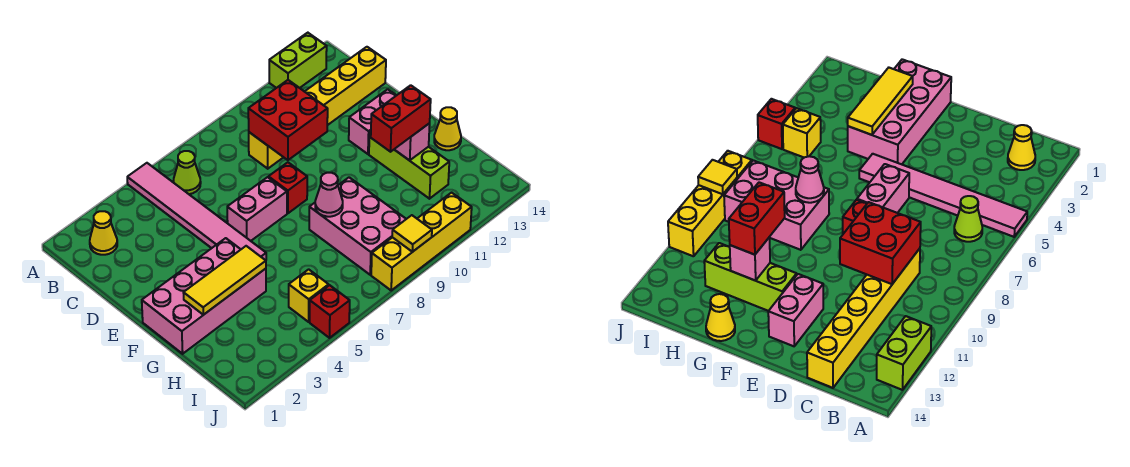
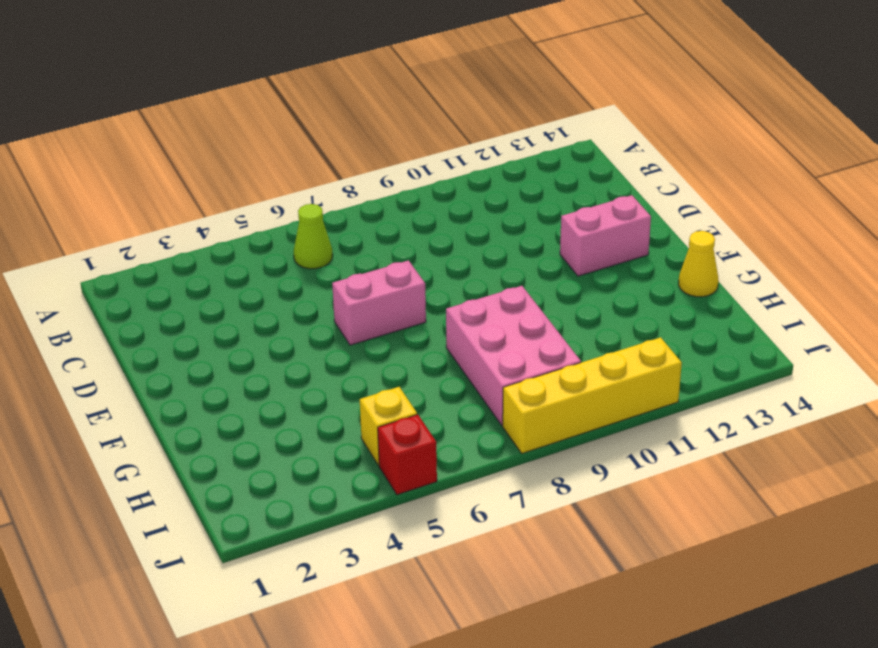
none -> pink tile A5:F5 level 1
none -> lime brick A12:A13 level 1
none -> yellow cone B2 level 1

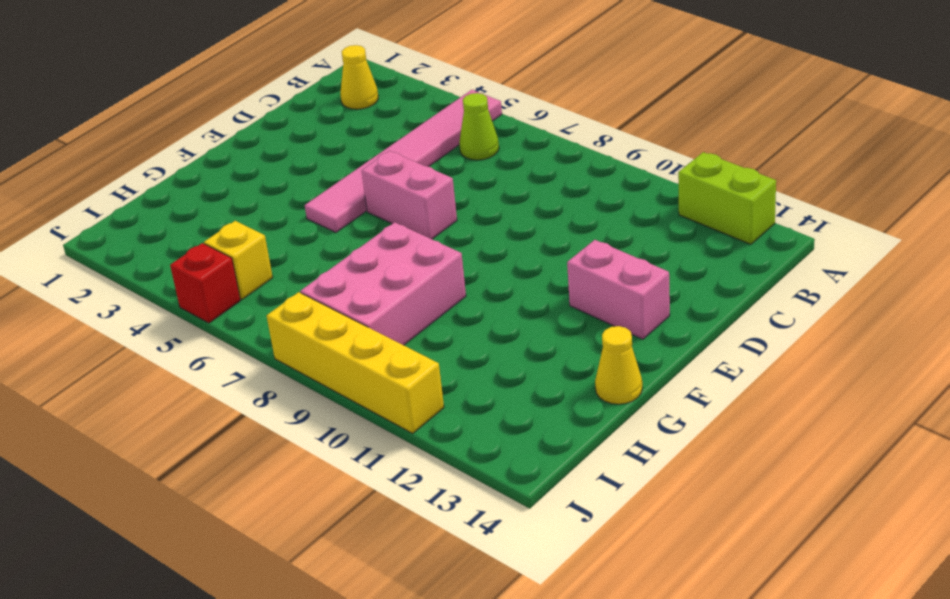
none -> yellow brick C9:C14 level 1
none -> red brick E8 level 1
none -> pink brick F1:G4 level 1

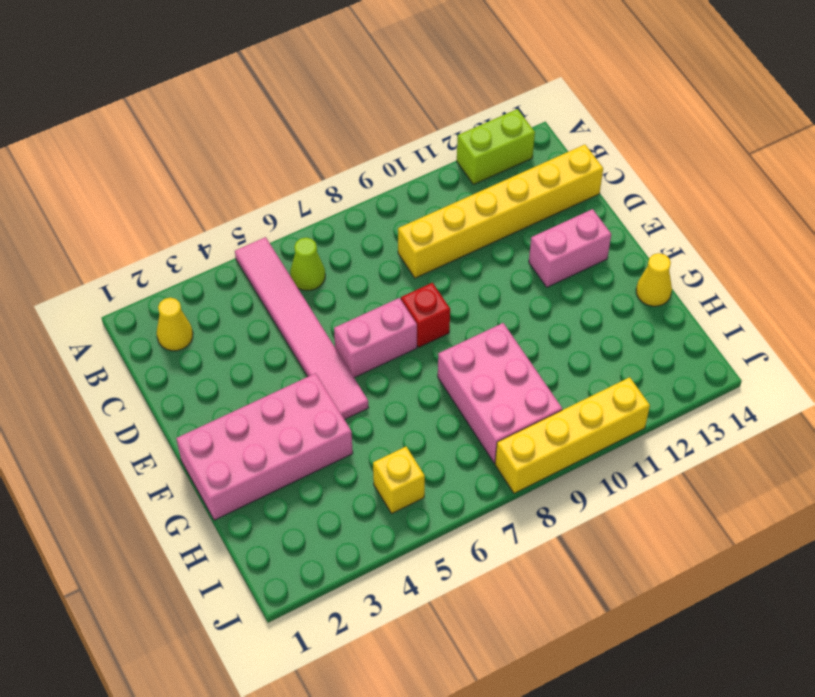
none -> lime brick F12:H12 level 1
none -> red brick J5 level 1
none -> red brick C9:D10 level 2

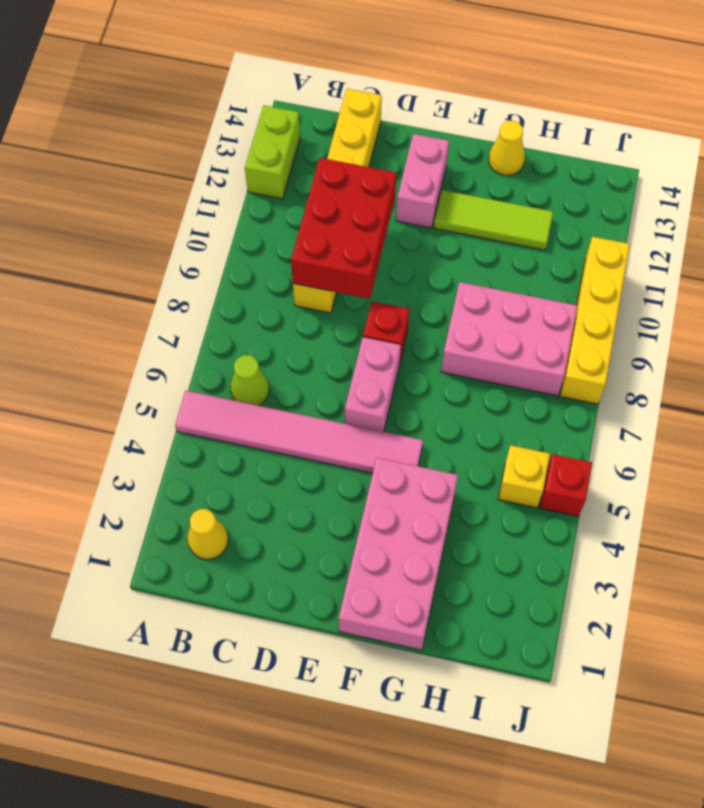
red brick C9:D11 level 2 -> red brick C9:D10 level 2
lime tile F12:H12 level 1 -> lime brick F12:H12 level 1
none -> yellow tile G2:G4 level 2
none -> pink cone G8 level 2
none -> pink brick G12 level 2

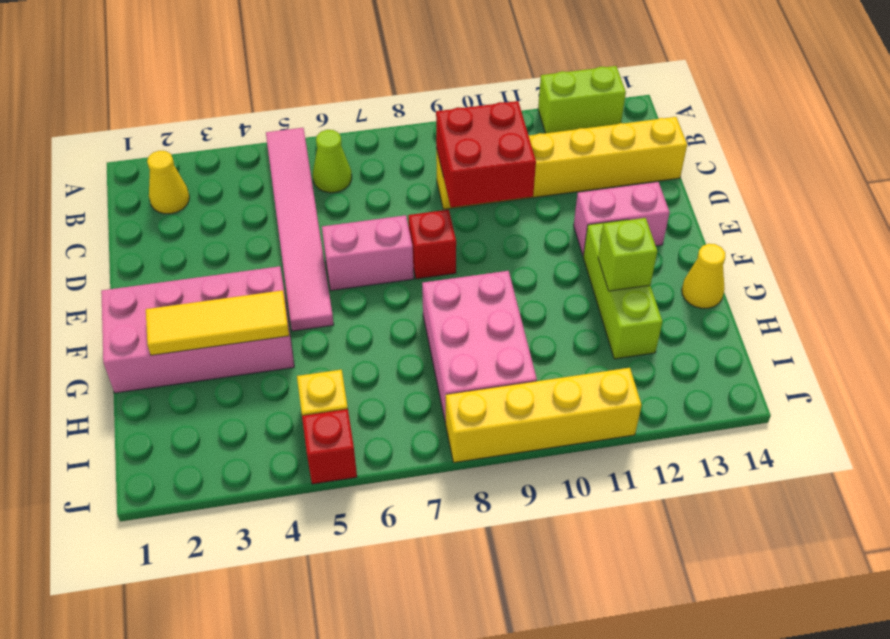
lime brick G12 level 2 -> pink brick G12 level 2
none -> pink cone G8 level 2
none -> yellow tile J9 level 2
none -> red brick G11:G12 level 3

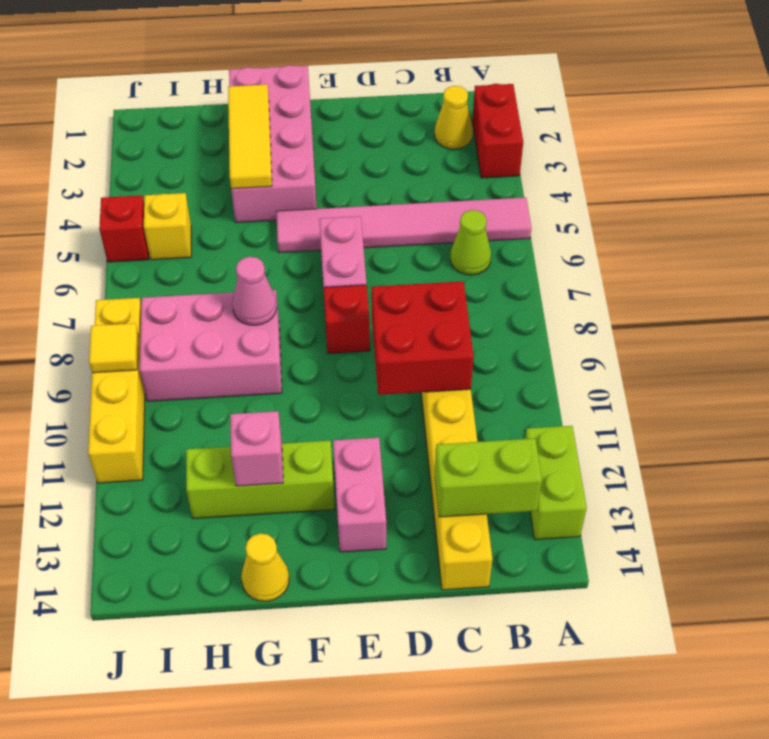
red brick A2:A3 level 1 -> red brick G11:G12 level 3
lime brick B13:C13 level 2 -> none

